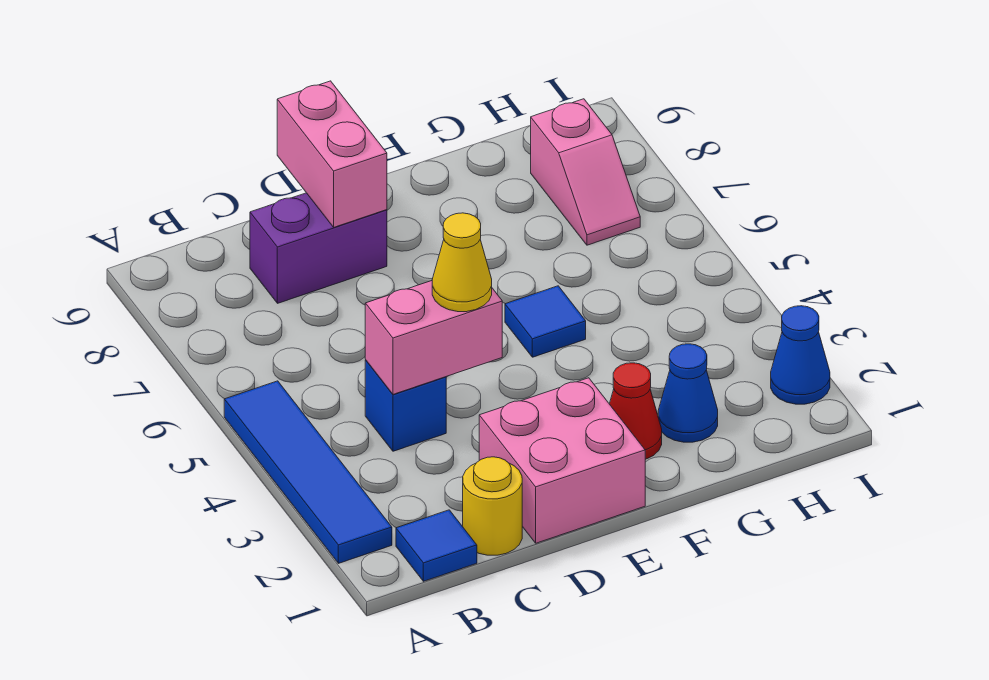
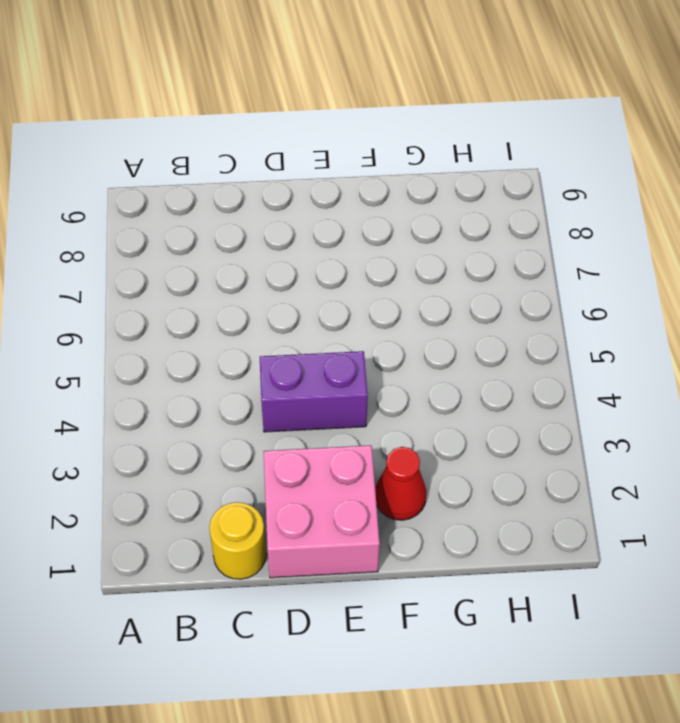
purple brick D4:E4 level 1 -> purple brick C8:D8 level 1
none -> blue tile A2:A5 level 1
none -> blue tile B1 level 1
none -> blue brick C4 level 1

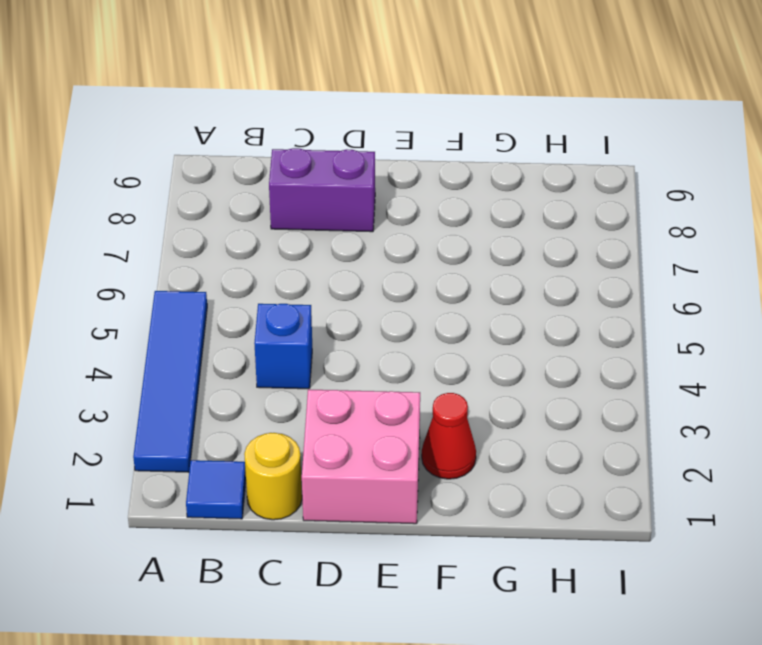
none -> blue tile F5 level 1
none -> blue cone G2 level 1
none -> pink slope H7:H8 level 1 top 8

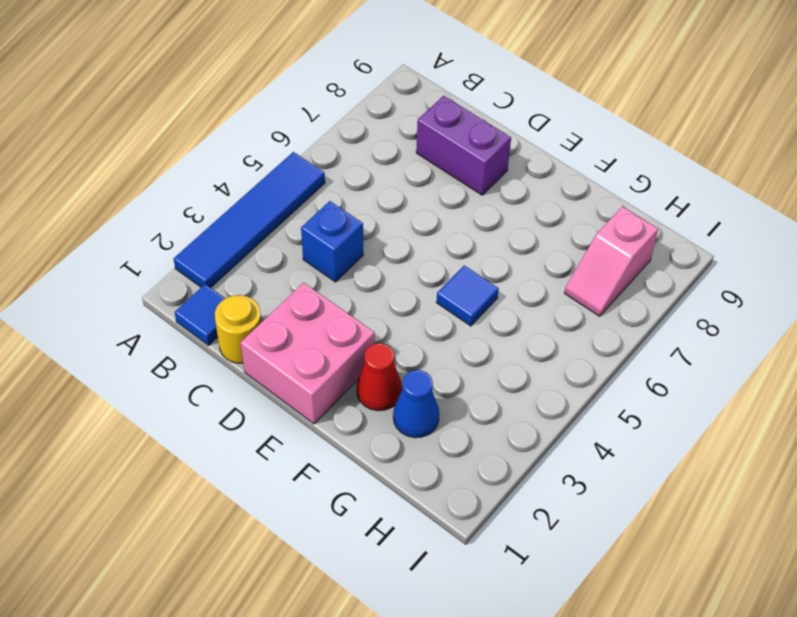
none -> blue cone I2 level 1
none -> pink brick C4:D4 level 2
none -> pink brick D8:D9 level 2

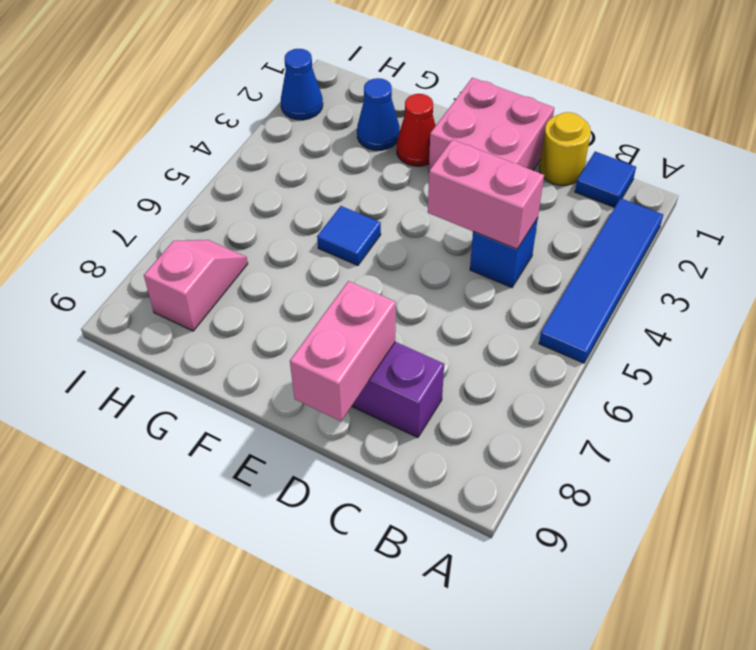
none -> yellow cone D4 level 3

